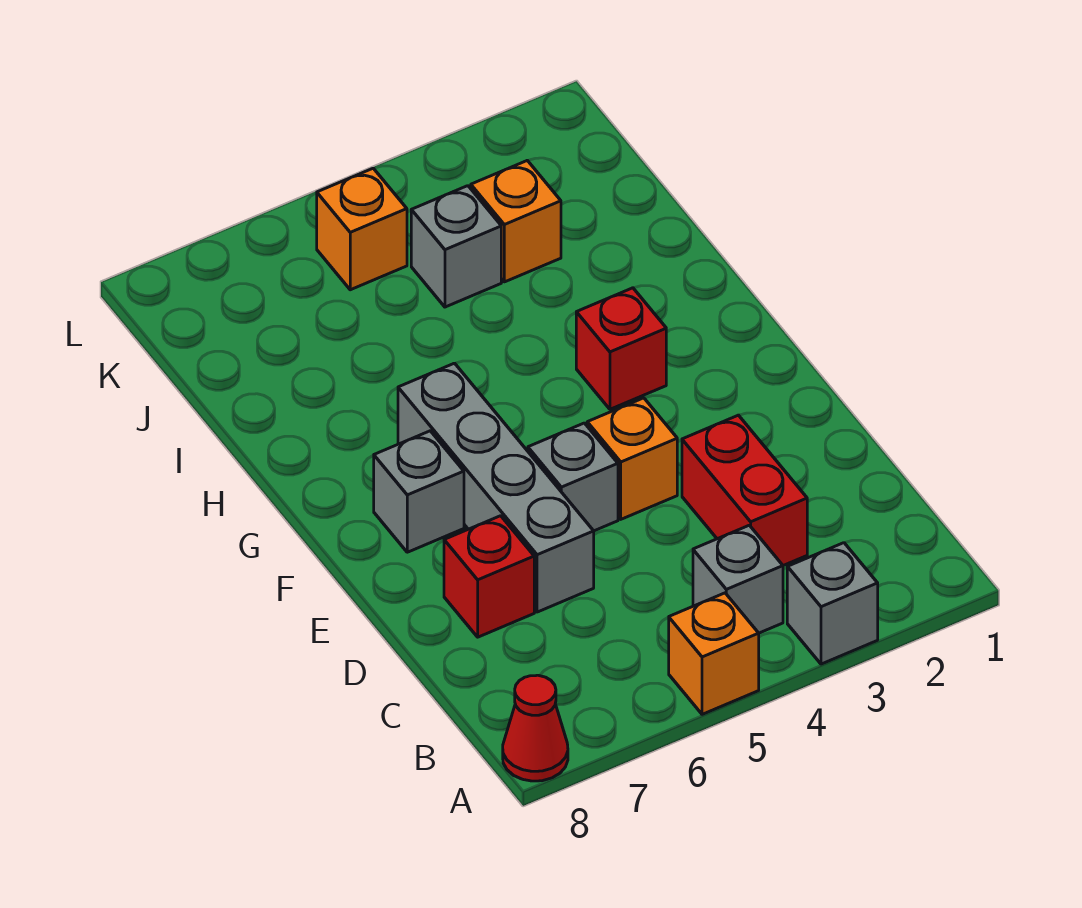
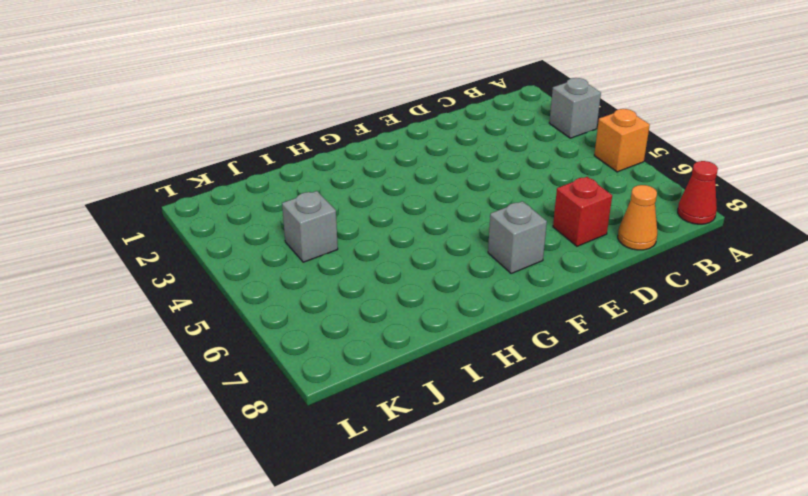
orange cone C8 level 1 -> none
none -> grey brick B4 level 1
none -> red brick C3:D3 level 1
none -> grey brick D6:G6 level 1

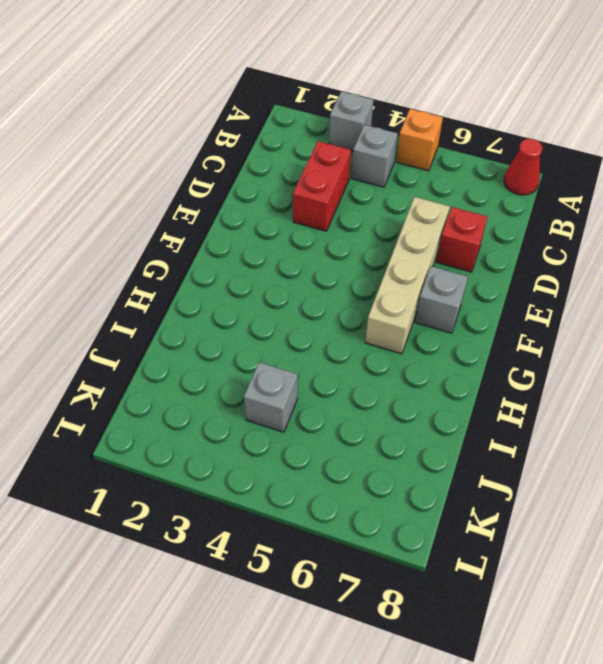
tan brick D6:G6 level 1 -> grey brick D6:G6 level 1
none -> orange brick E4 level 1
none -> grey brick E5 level 1
none -> red brick G3 level 1

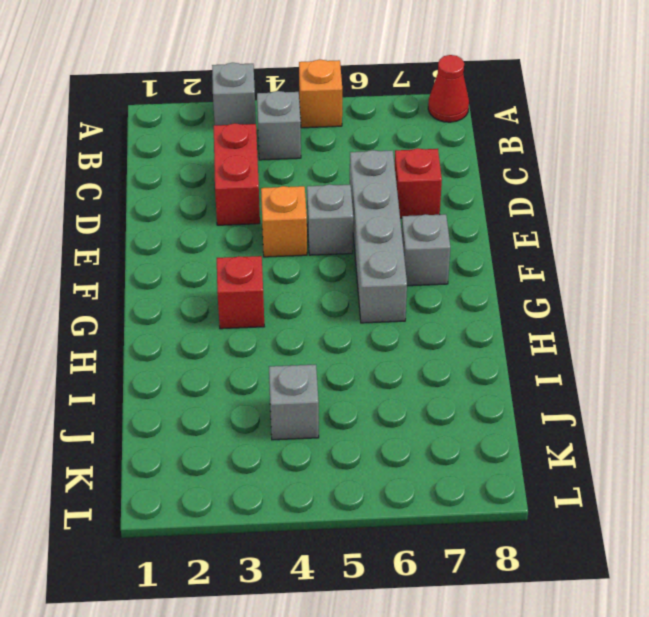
none -> orange brick J3 level 1
none -> orange brick K5 level 1

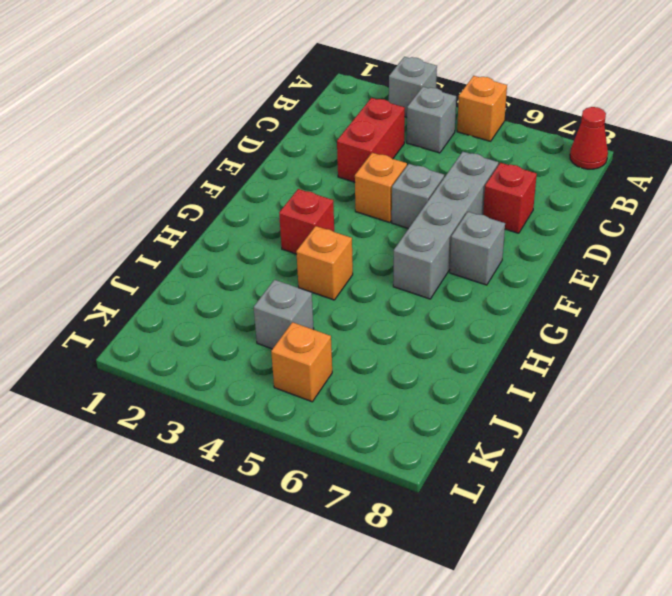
orange brick H4 level 1 -> orange brick J3 level 1

